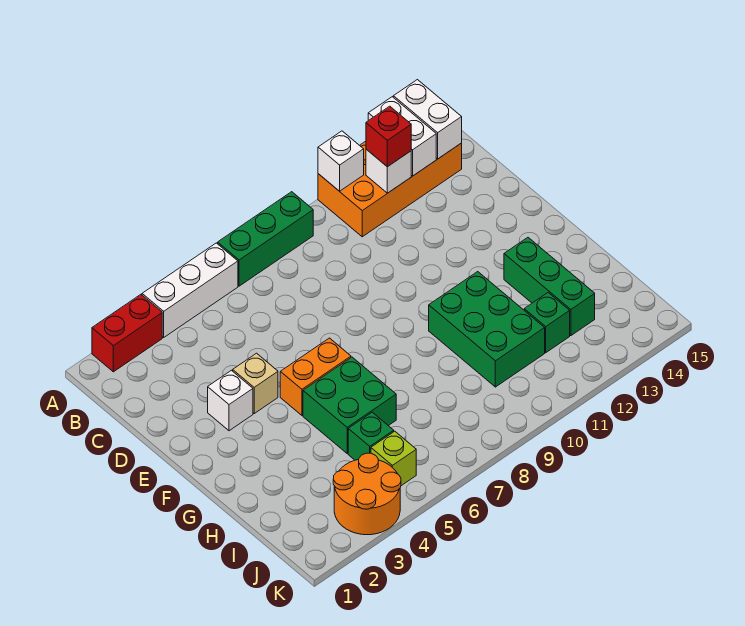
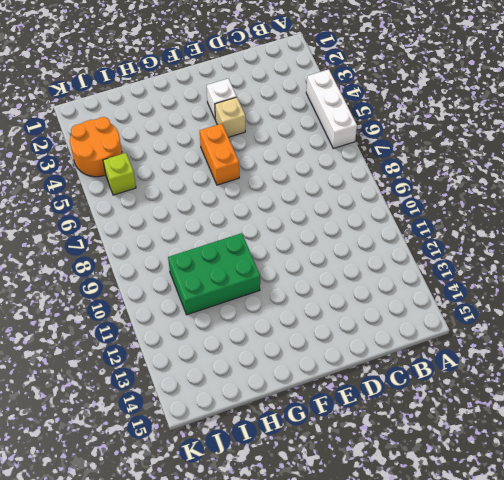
none -> red brick A2:A3 level 1
none -> green brick A7:A9 level 1
none -> orange brick A11:B14 level 1

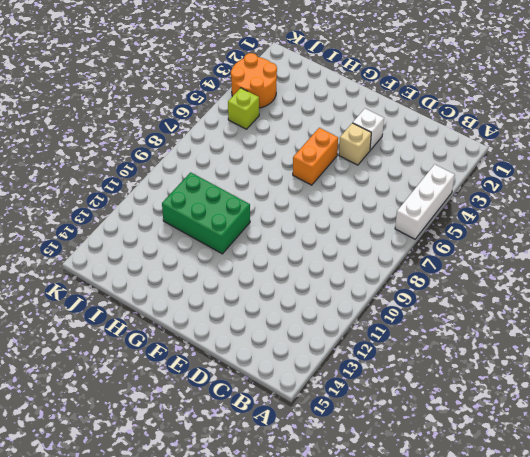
none -> red brick A2:A3 level 1
none -> green brick A7:A9 level 1
none -> orange brick A11:B14 level 1

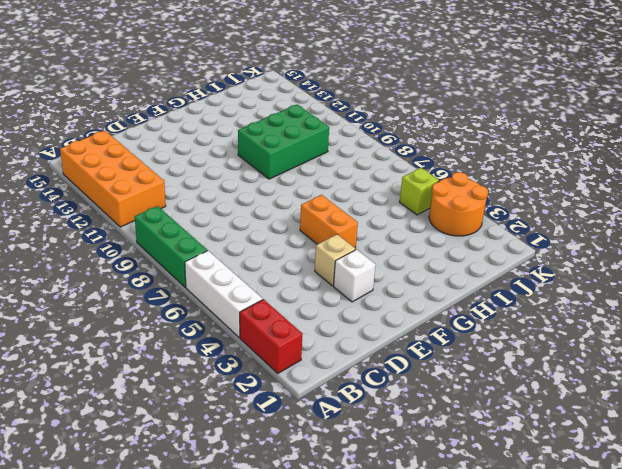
none -> green brick G5:H6 level 1
none -> green brick G13:I13 level 1
none -> green brick I5 level 1

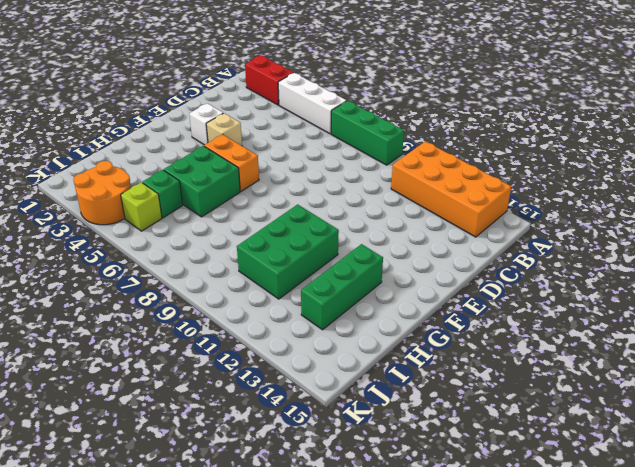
none -> green brick I12 level 1
none -> white brick A11 level 2
none -> white brick A13:B13 level 2

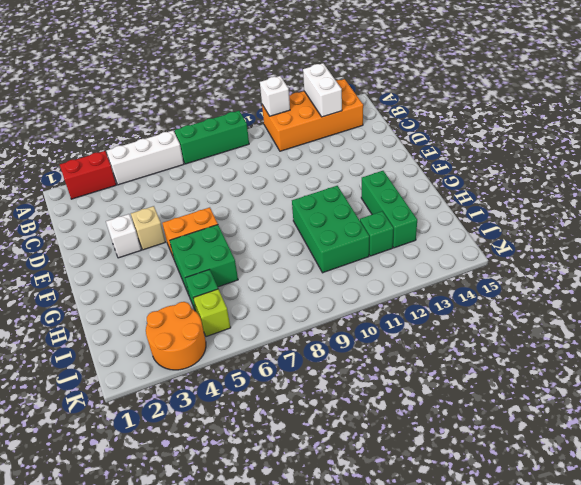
none -> white brick A14:B14 level 2
none -> white brick B12 level 2
none -> red brick B12 level 3

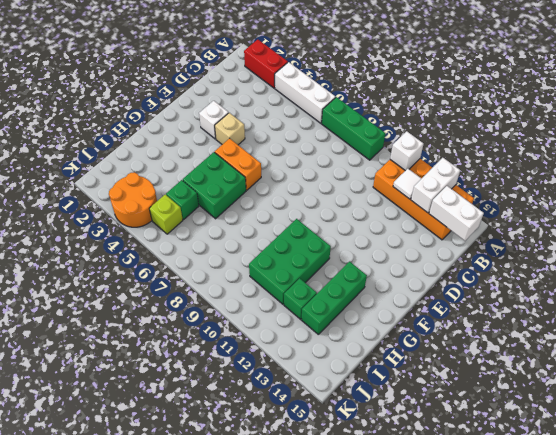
white tile B12 level 2 -> white brick B12 level 2
white brick B14:B15 level 2 -> white brick A14:B14 level 2
none -> red brick B12 level 3

